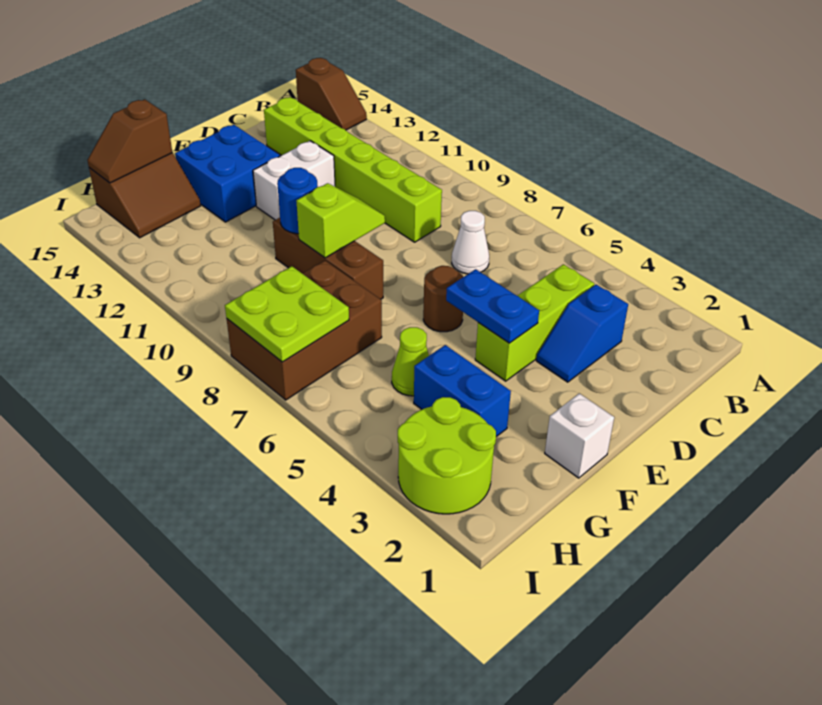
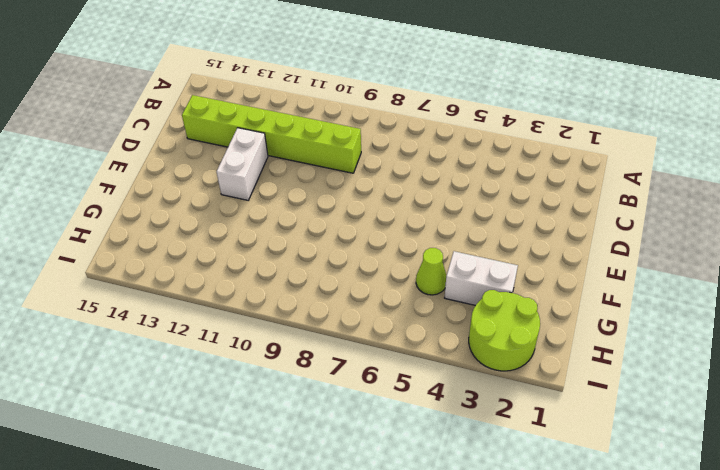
white brick G3:G4 level 1 -> blue brick G3:G4 level 1
none -> brown slope A14:A15 level 1 top 15
none -> blue slope C3:D3 level 1 top C
none -> lime brick C4:E4 level 1

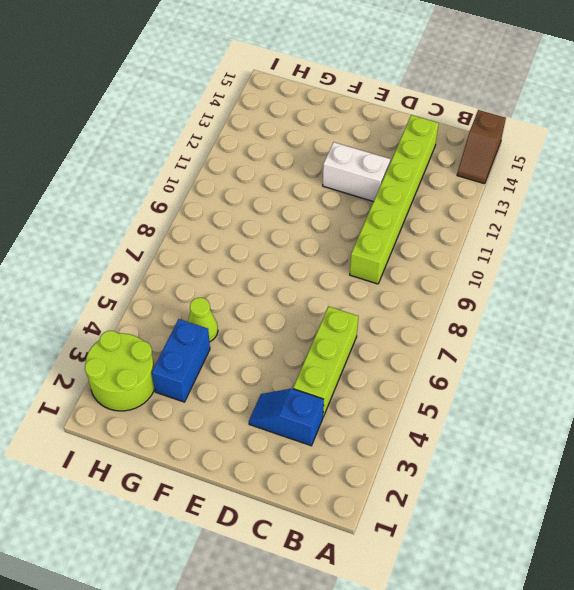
lime brick C4:C6 level 1 -> lime brick C4:E4 level 1
none -> white cone C7 level 1
none -> brown round brick E6 level 1
none -> blue brick E13:F14 level 1

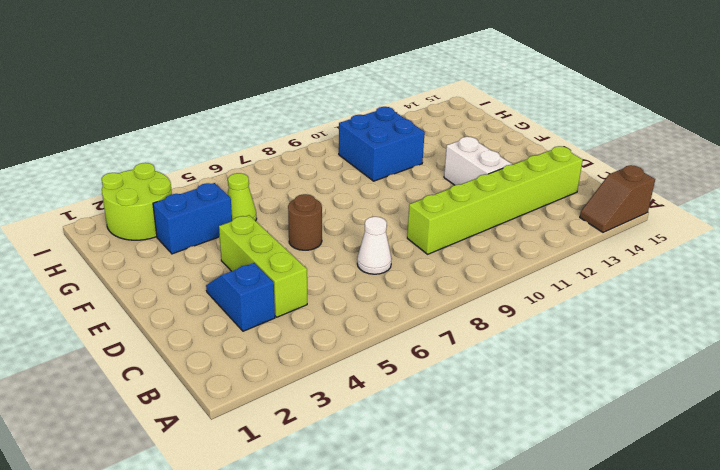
blue brick G10:H11 level 1 -> blue brick E13:F14 level 1
none -> white brick F1 level 1
none -> brown brick F8:F10 level 1
none -> brown brick G7:I8 level 1

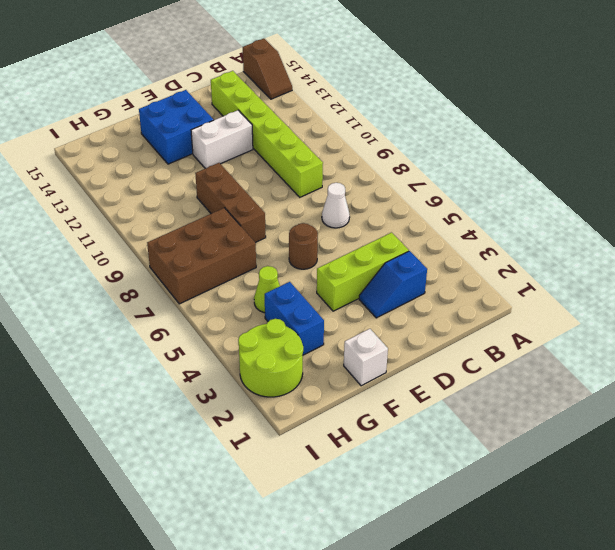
none -> brown slope G14:H15 level 1 top 15
none -> blue plate E4:E5 level 2
none -> lime slope E9:F9 level 2 top F

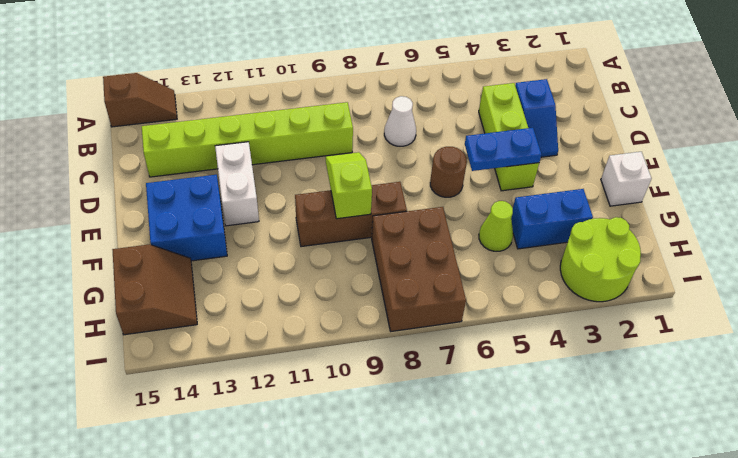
none -> blue round brick F10 level 2
none -> brown slope G15:H15 level 2 top G
none -> lime plate H7:I8 level 2

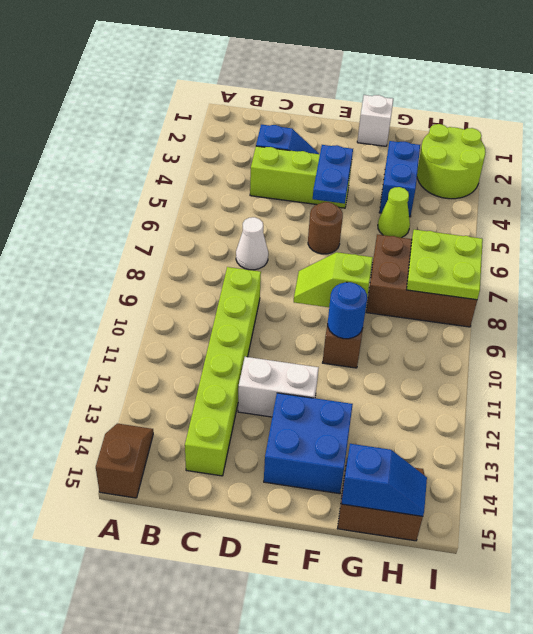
blue slope G15:H15 level 2 top G -> brown slope G15:H15 level 2 top G

